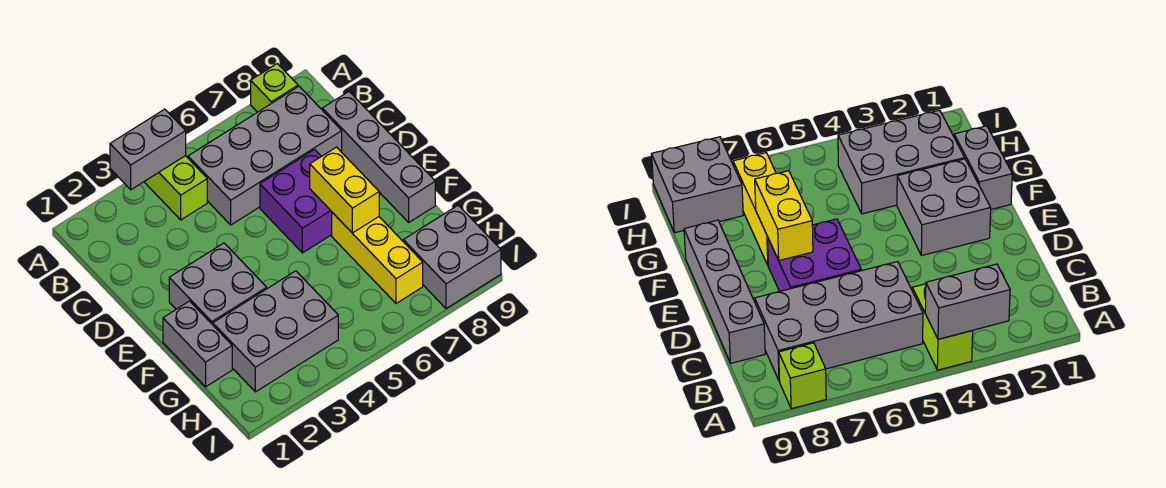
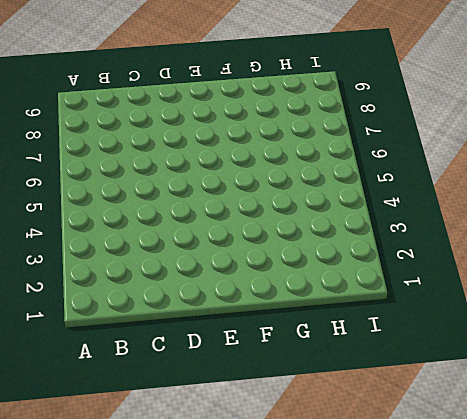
none -> lime brick A4:B4 level 1
none -> lime brick A8 level 1
none -> grey brick B5:C8 level 1

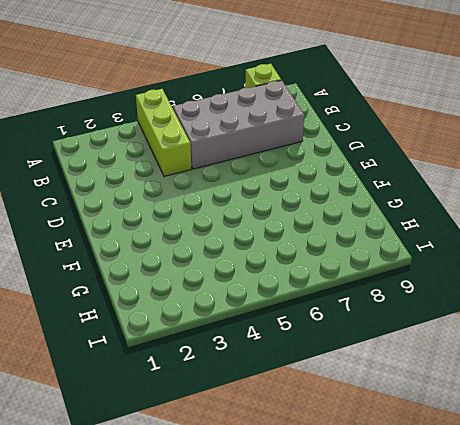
lime brick A4:C4 level 1 -> lime brick A4:B4 level 1
none -> grey brick C9:F9 level 1
none -> purple brick D6:E7 level 1
none -> grey brick E2:F3 level 1

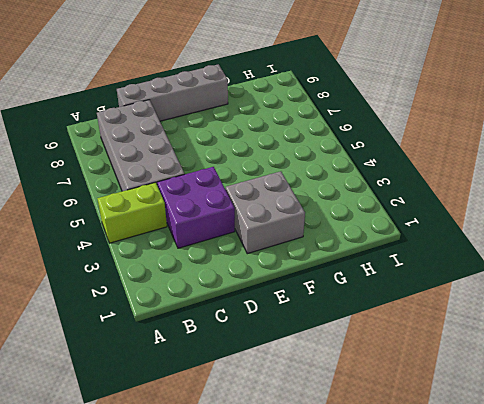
purple brick C3:D4 level 1 -> purple brick D6:E7 level 1
none -> lime brick A8 level 1
none -> grey brick F1:G1 level 1
none -> yellow brick F7:H7 level 1

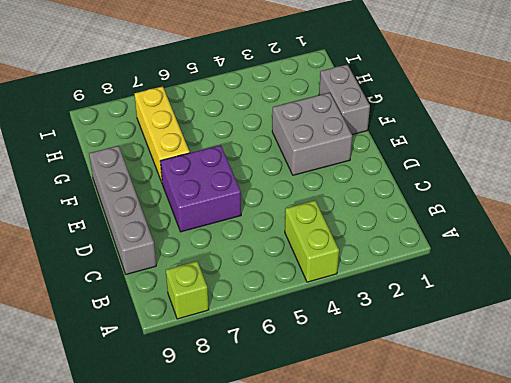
none -> grey brick B5:C8 level 1
none -> grey brick G2:H4 level 1
none -> grey brick H8:I9 level 1

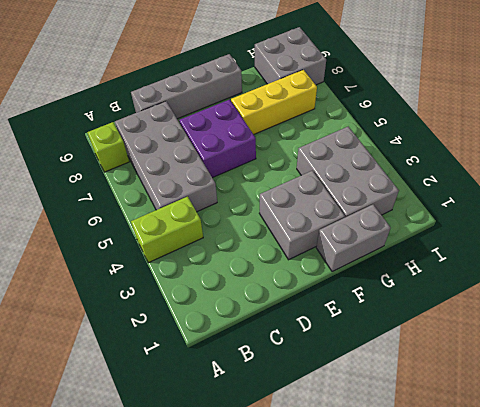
none -> grey brick A3:A4 level 2
none -> yellow brick E7:F7 level 2

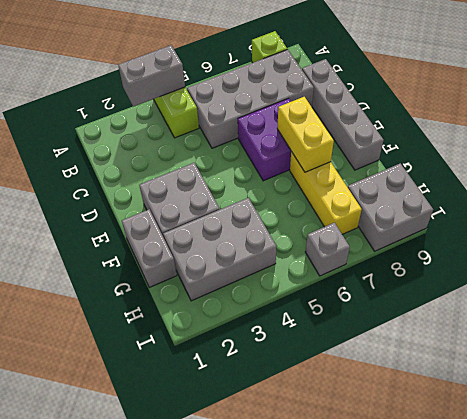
grey brick I6 level 1 -> none

